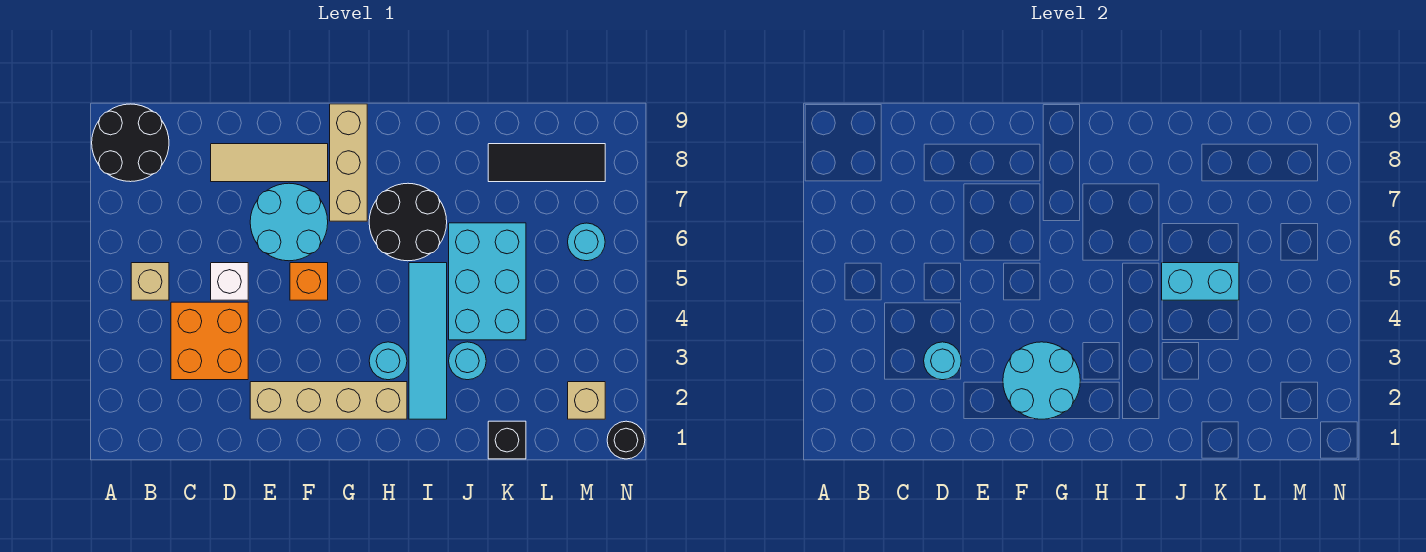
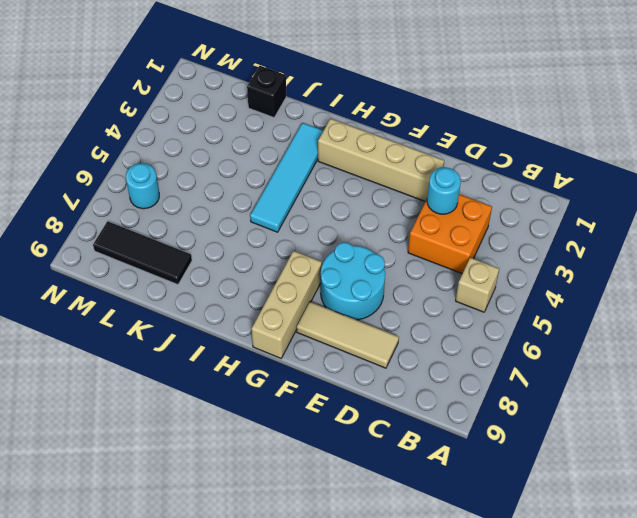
none -> black round brick A8:B9 level 1
none -> white brick D5 level 1
none -> orange brick F5 level 1

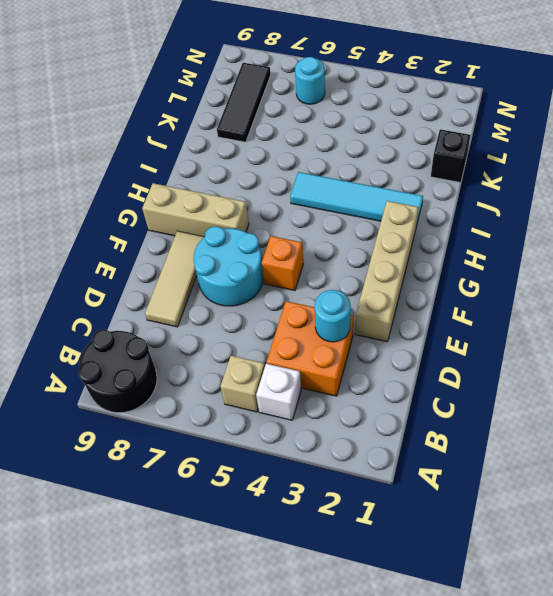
white brick B4 level 1 -> white brick D5 level 1
none -> cyan round brick H3 level 1
none -> black round brick H6:I7 level 1
none -> cyan round brick J3 level 1

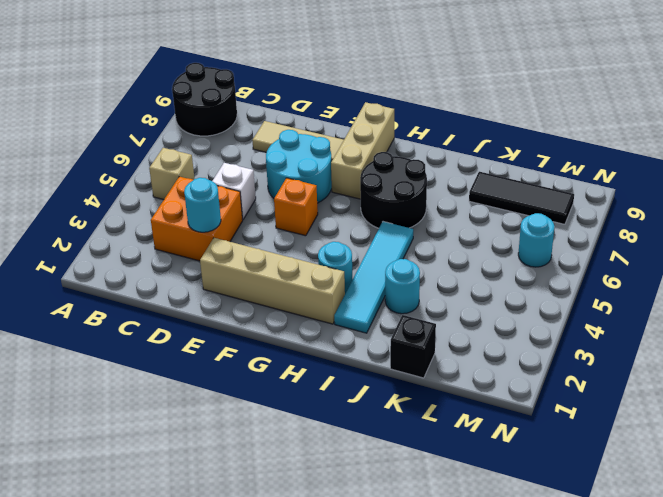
none -> cyan brick J4:K6 level 1
none -> tan brick M2 level 1
none -> black round brick N1 level 1

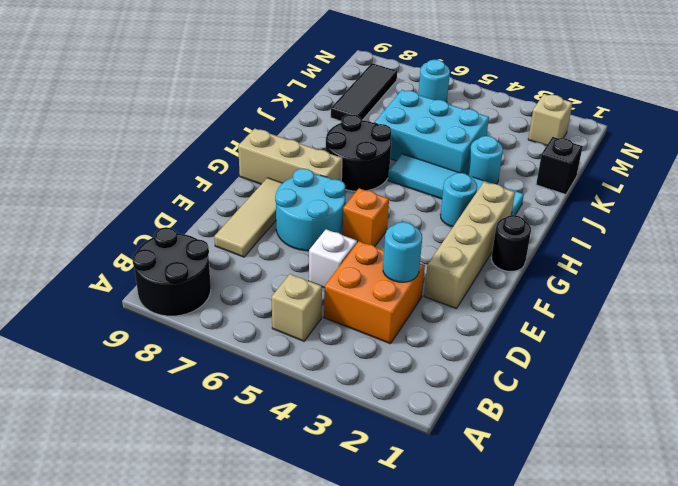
black round brick G1 level 1 -> black round brick N1 level 1
none -> cyan round brick F2:G3 level 2
none -> cyan brick J5:K5 level 2

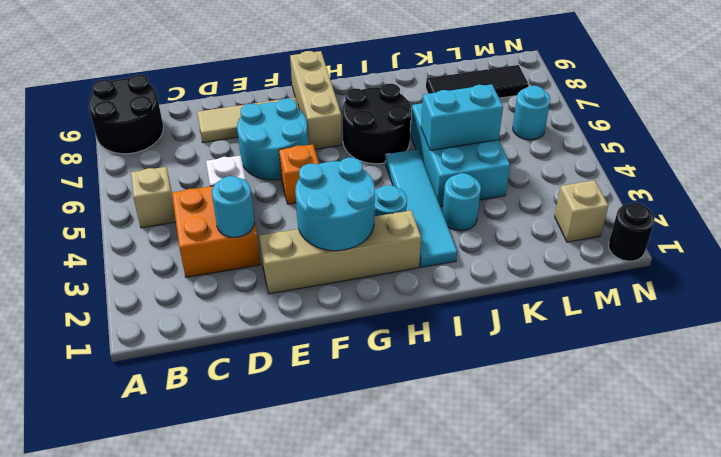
none -> black brick K1 level 1

